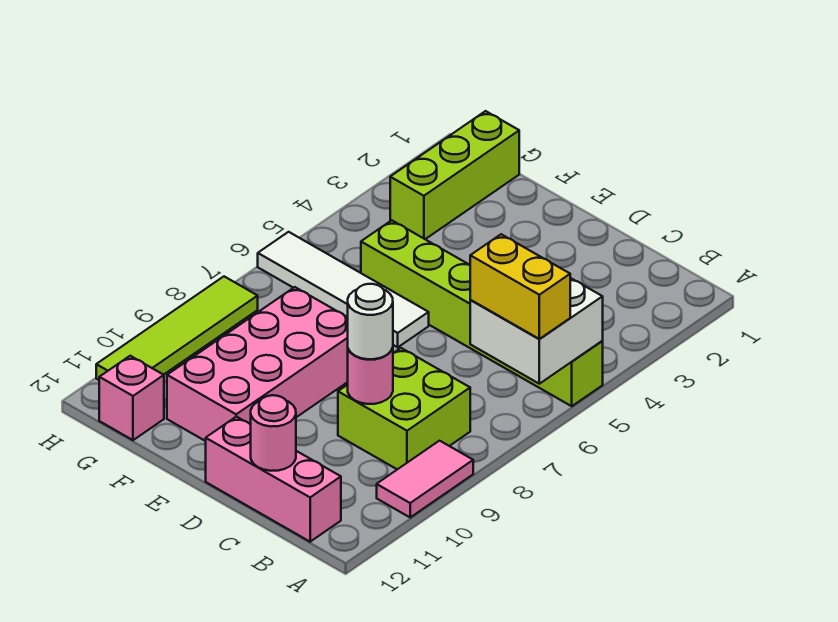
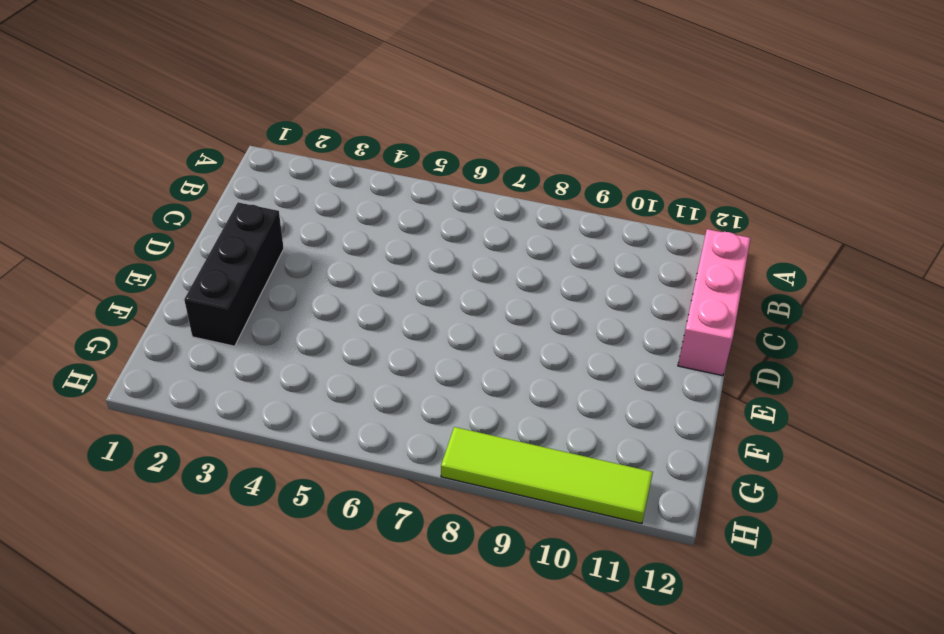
black brick D2:F2 level 1 -> none
none -> lime brick A5:F5 level 1
none -> pink tile A9:A10 level 1
none -> lime brick B8:C9 level 1

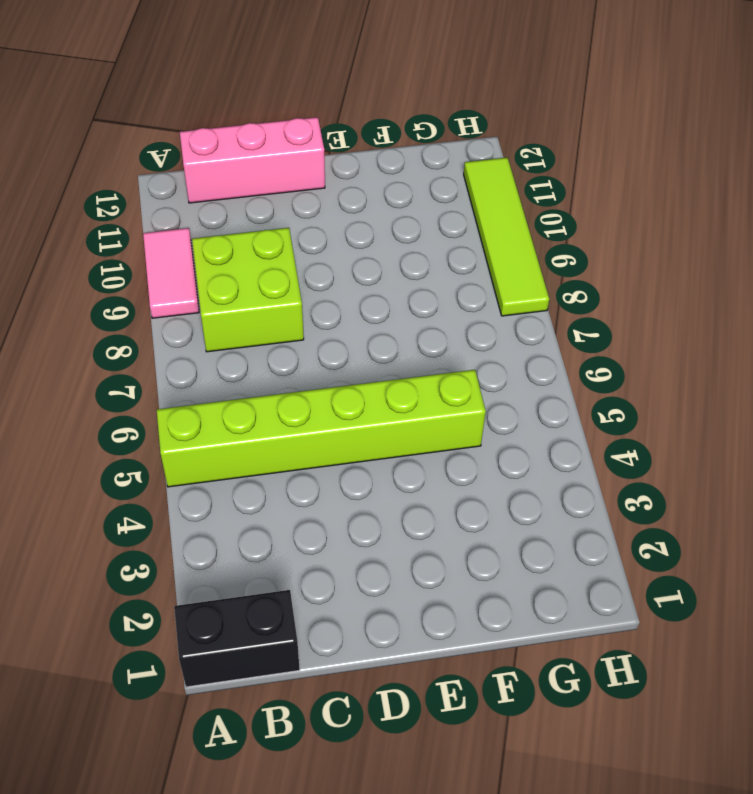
black brick A1:B1 level 1 -> none
none -> white tile E6:H6 level 1
none -> pink brick E8:F11 level 1
none -> lime brick G1:G3 level 1

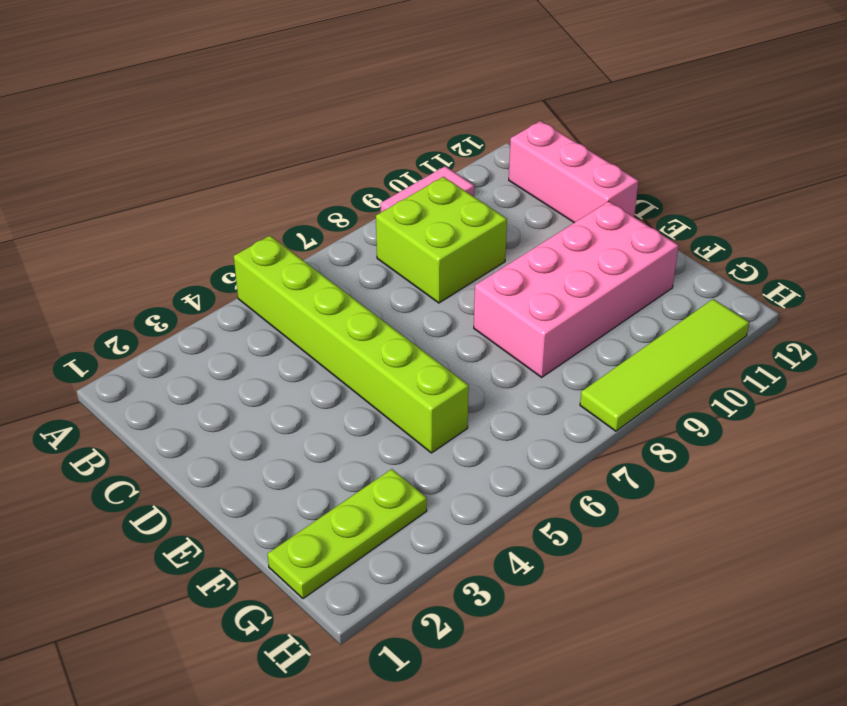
lime plate G1:G3 level 1 -> lime brick G1:G3 level 1
none -> white tile E6:H6 level 1
none -> pink brick G12 level 1
none -> white brick A5:B6 level 2

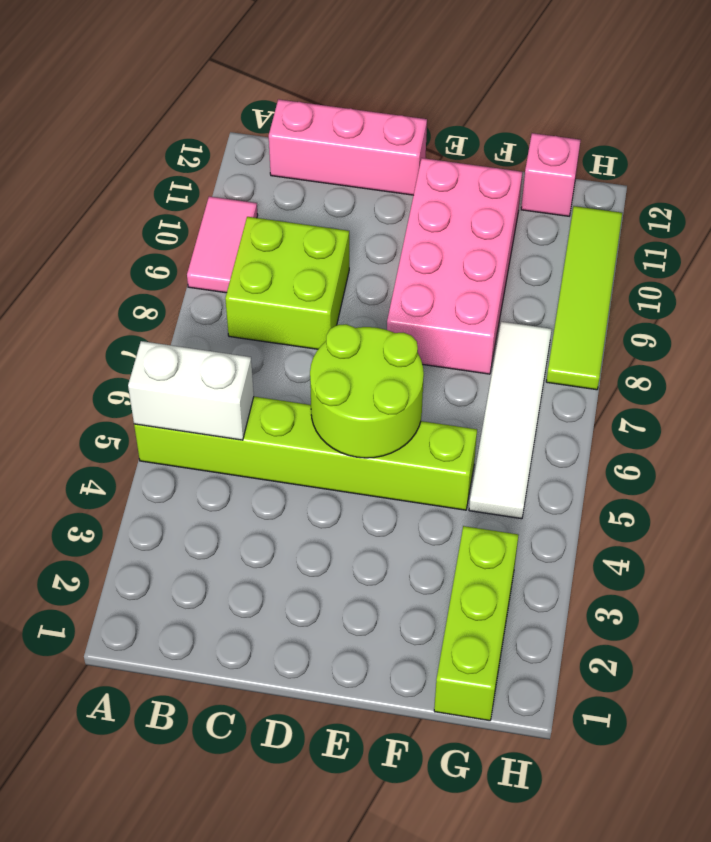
white brick A5:B5 level 2 -> white brick A5:B6 level 2
lime round brick D5:E6 level 2 -> none
white tile G5:G8 level 1 -> white tile E6:H6 level 1
none -> pink round brick C9 level 2
none -> pink round brick C12 level 2
none -> yellow brick A6:B6 level 3

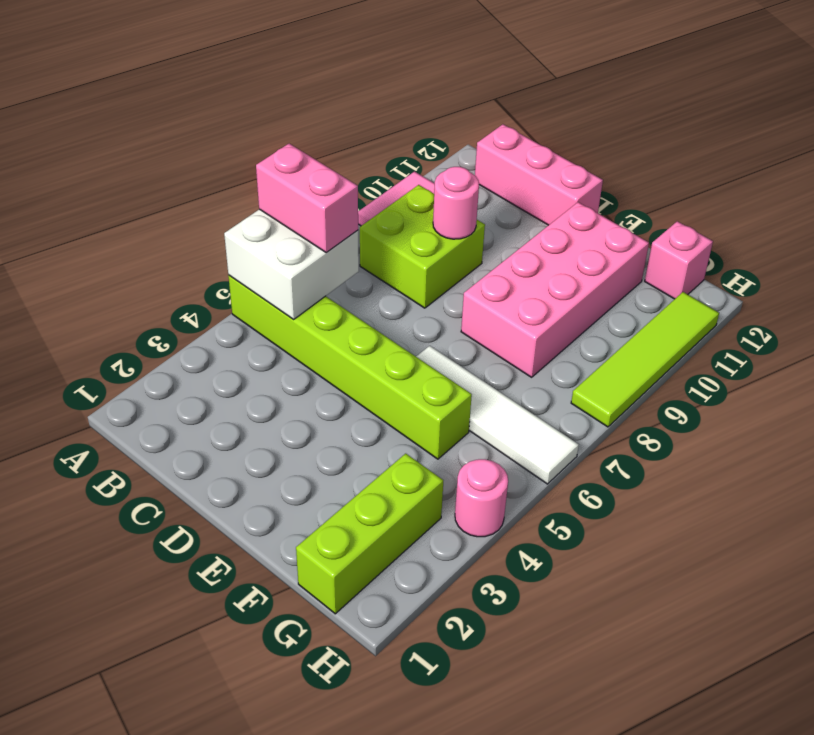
pink brick A6:B6 level 3 -> yellow brick A6:B6 level 3
pink round brick H4 level 1 -> pink round brick C12 level 2
none -> white round brick C9 level 3

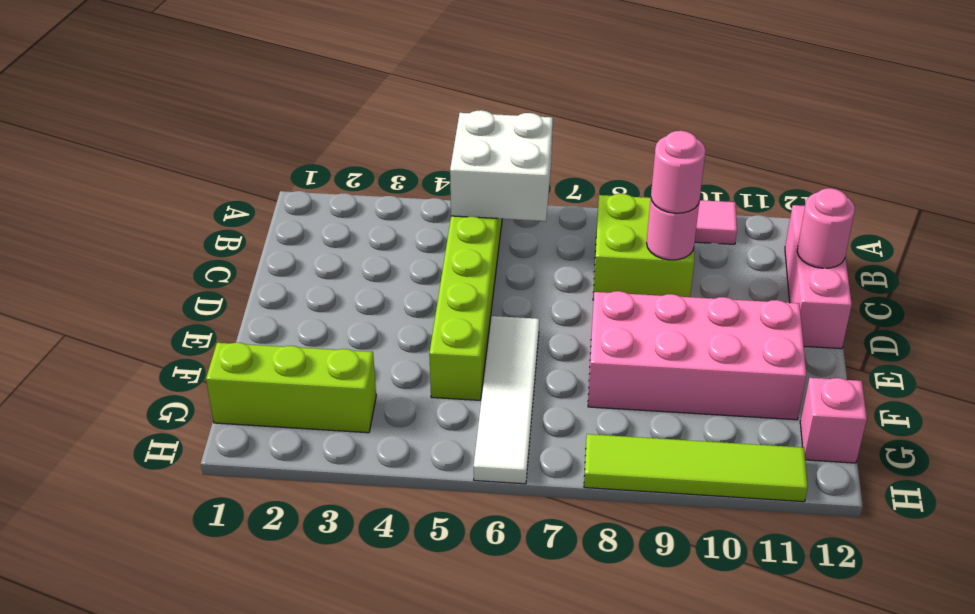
pink round brick C9 level 3 -> white round brick C9 level 3
none -> yellow brick A6:B6 level 3

